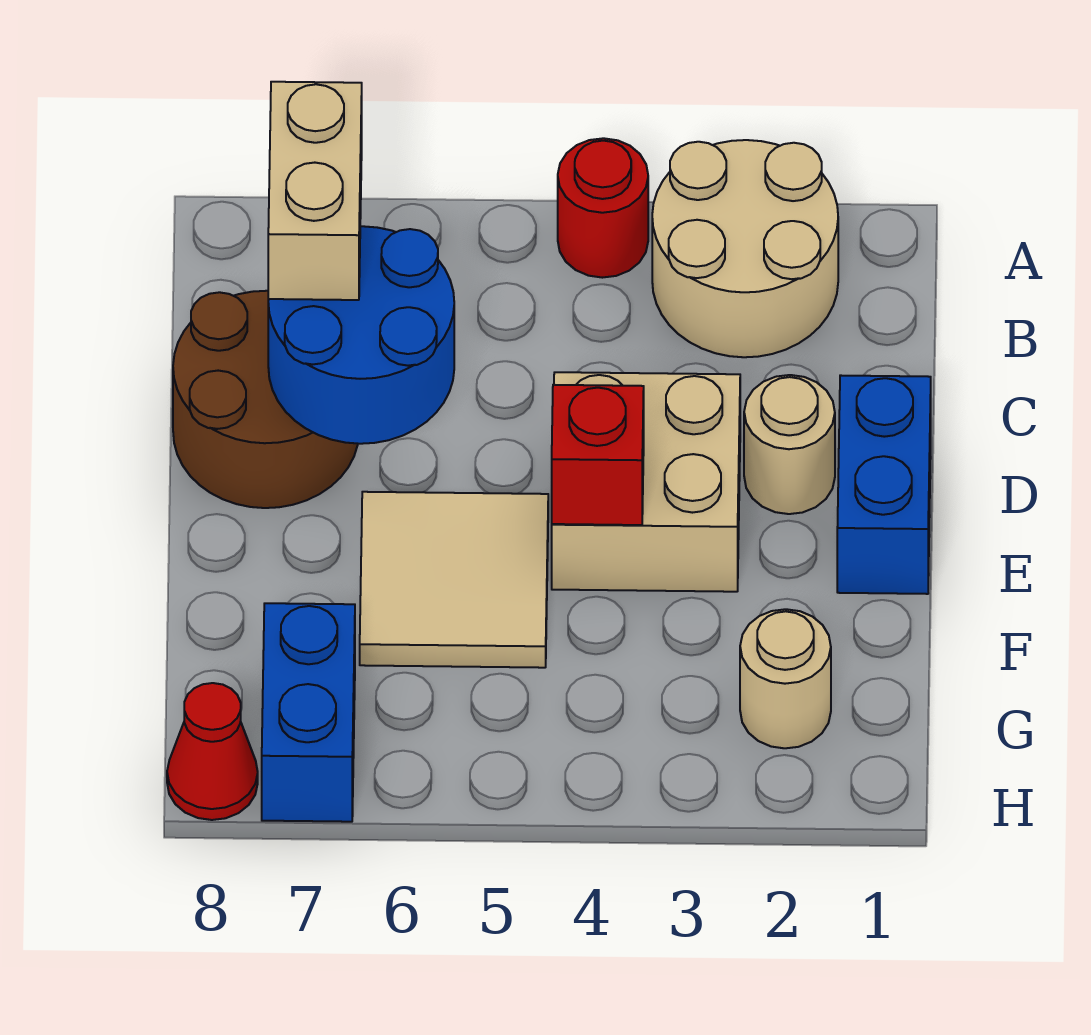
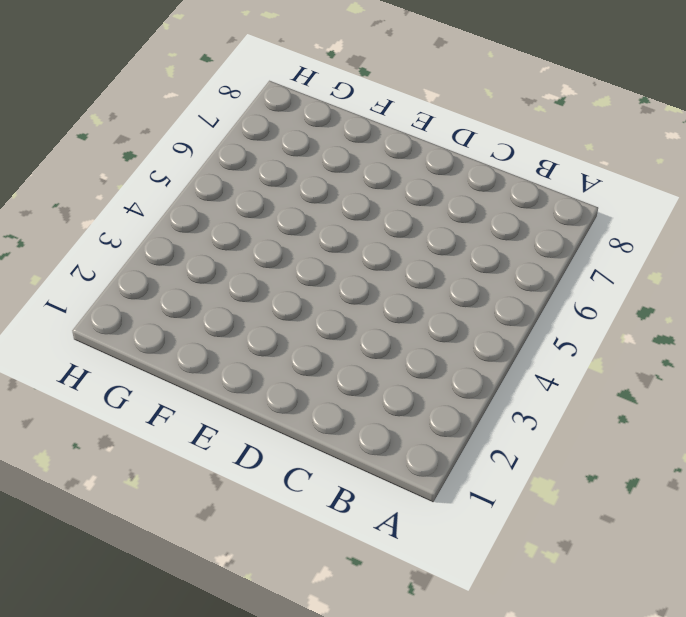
none -> tan round brick A2:B3 level 1
none -> red round brick A4 level 1
none -> brown round brick C7:D8 level 1

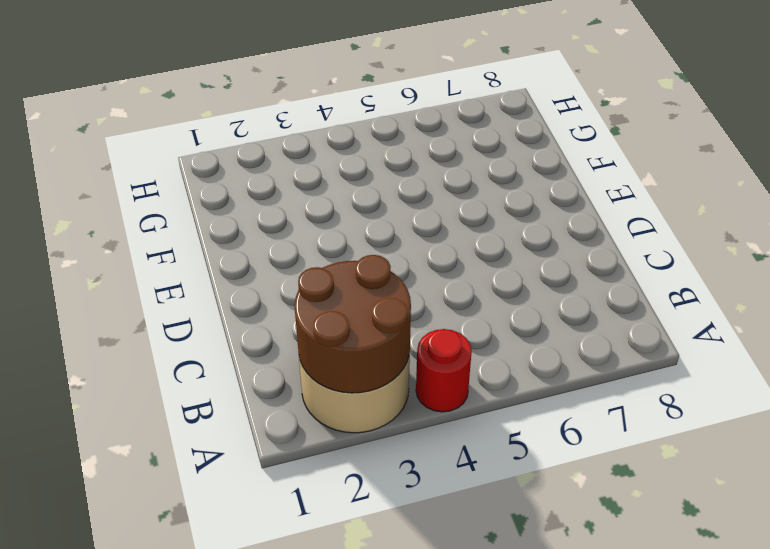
brown round brick A2:B3 level 2 -> brown round brick C7:D8 level 1
none -> blue brick D1:E1 level 1
none -> tan round brick D2 level 1
none -> tan brick D3:E4 level 1

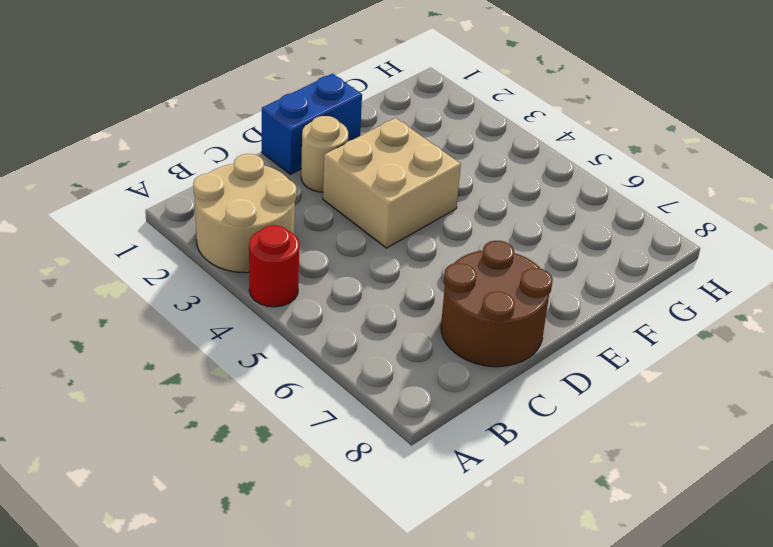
none -> tan tile E5:F6 level 1
none -> tan round brick G2 level 1
none -> blue brick G7:H7 level 1

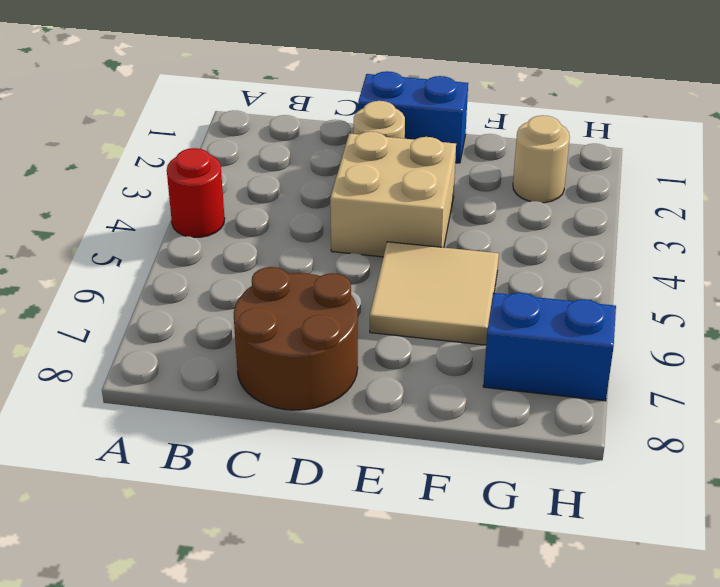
none -> tan round brick A2:B3 level 1
none -> red cone H8 level 1
none -> blue round brick C6:D7 level 2

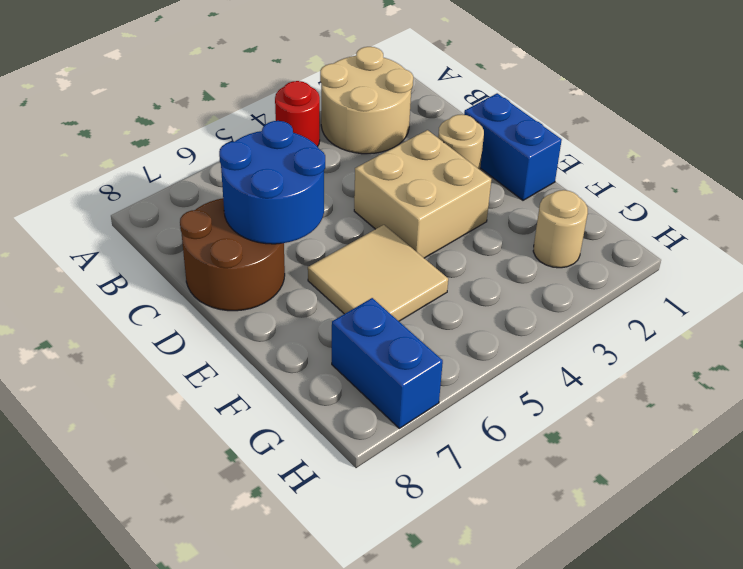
none -> red cone H8 level 1
none -> red brick E4 level 2
none -> tan brick B7:C7 level 3

